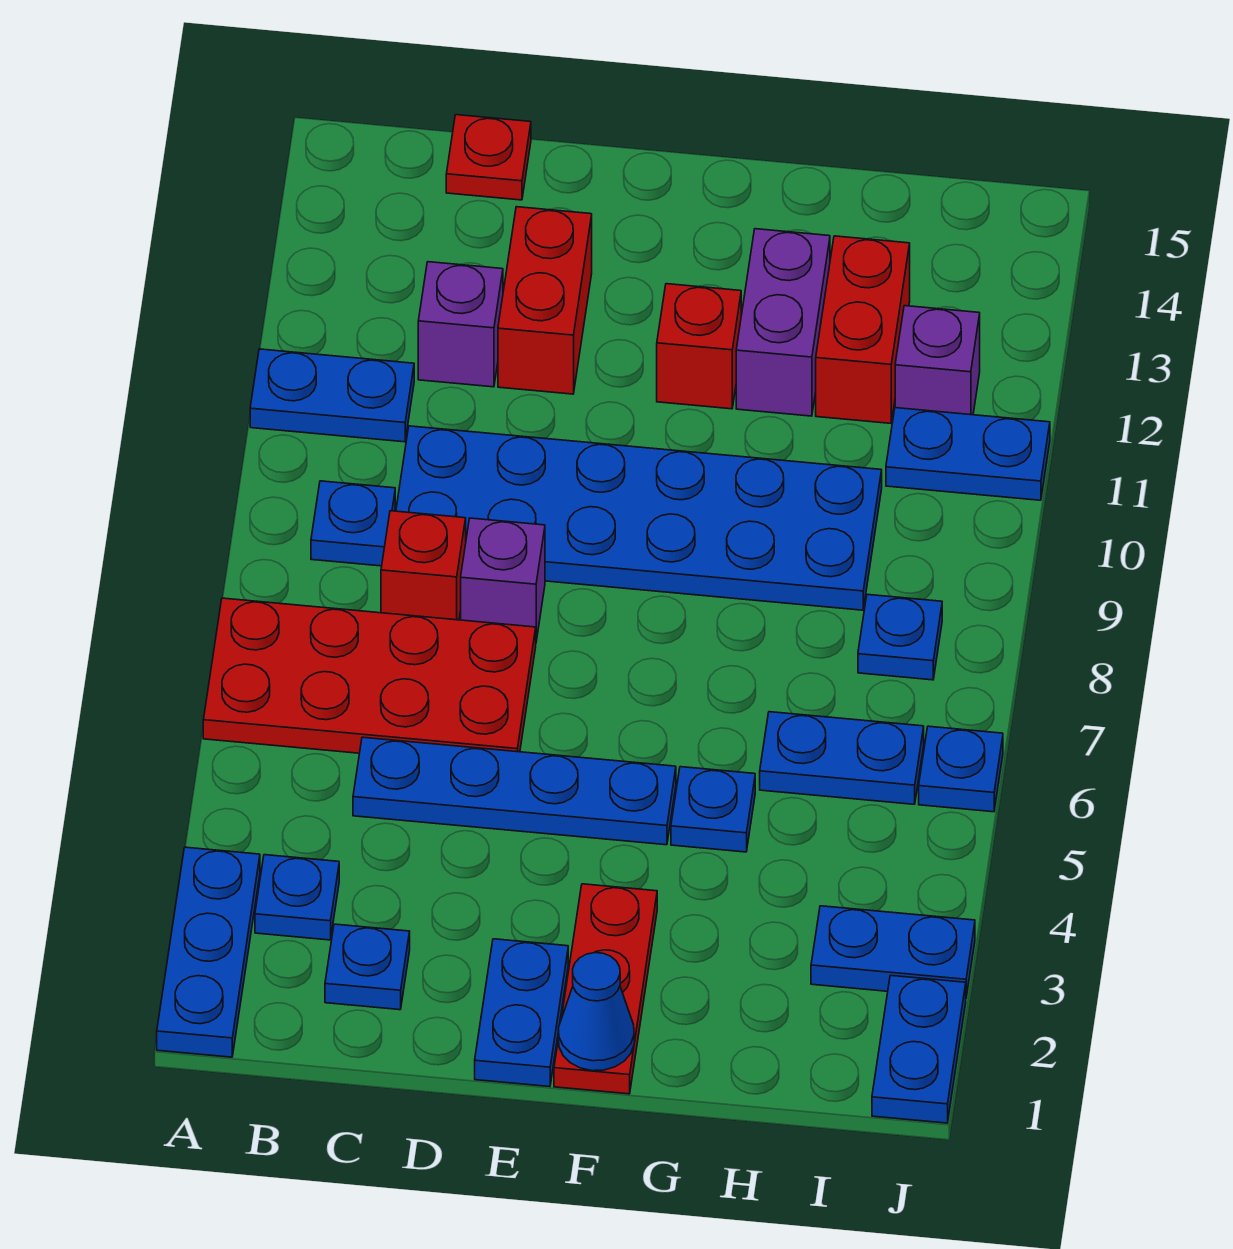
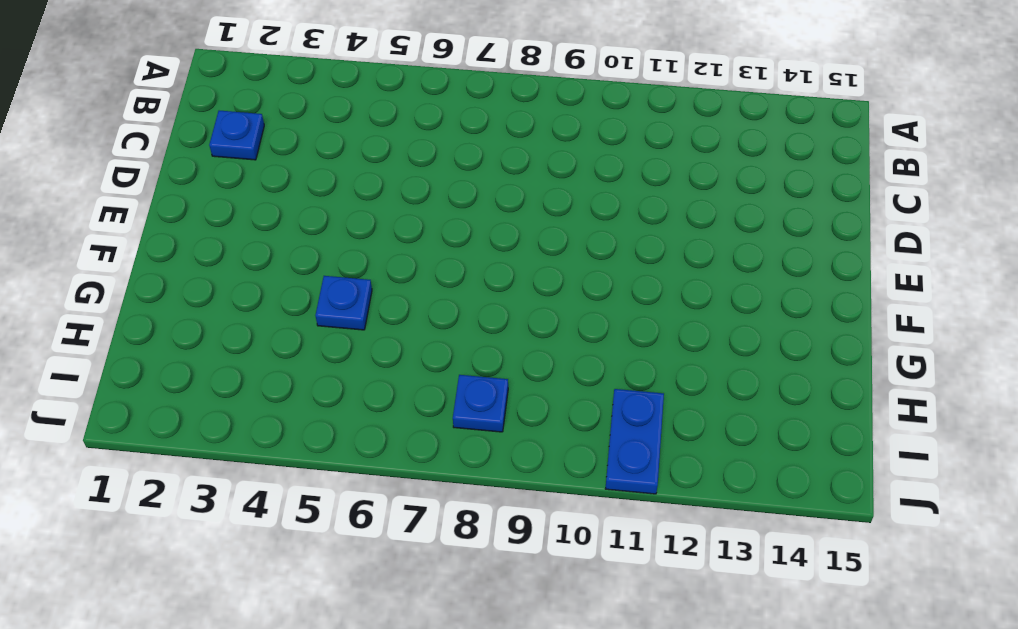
none -> blue plate A1:A3 level 1
none -> red plate A6:D7 level 1
none -> blue plate A11:B11 level 1

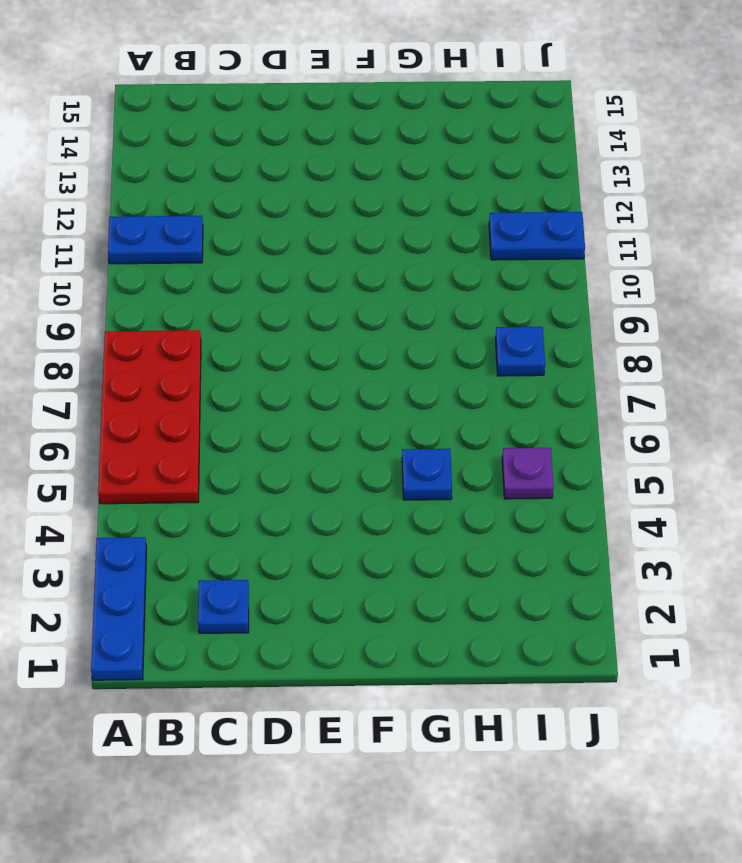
red plate A5:B8 level 1 -> red plate A6:D7 level 1
purple plate I5 level 1 -> none
none -> blue plate B3 level 1
none -> blue plate B9 level 1
none -> blue plate C5:F5 level 1

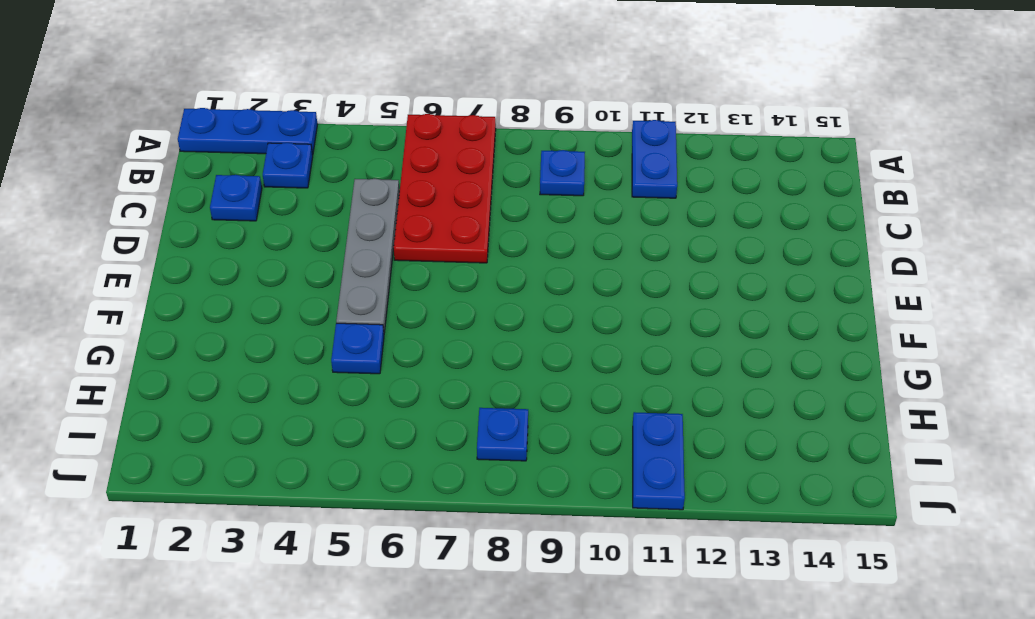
grey plate C5:F5 level 1 -> blue plate C5:F5 level 1
none -> red brick C8 level 1
none -> blue plate C9:H10 level 1
none -> purple brick C12 level 1

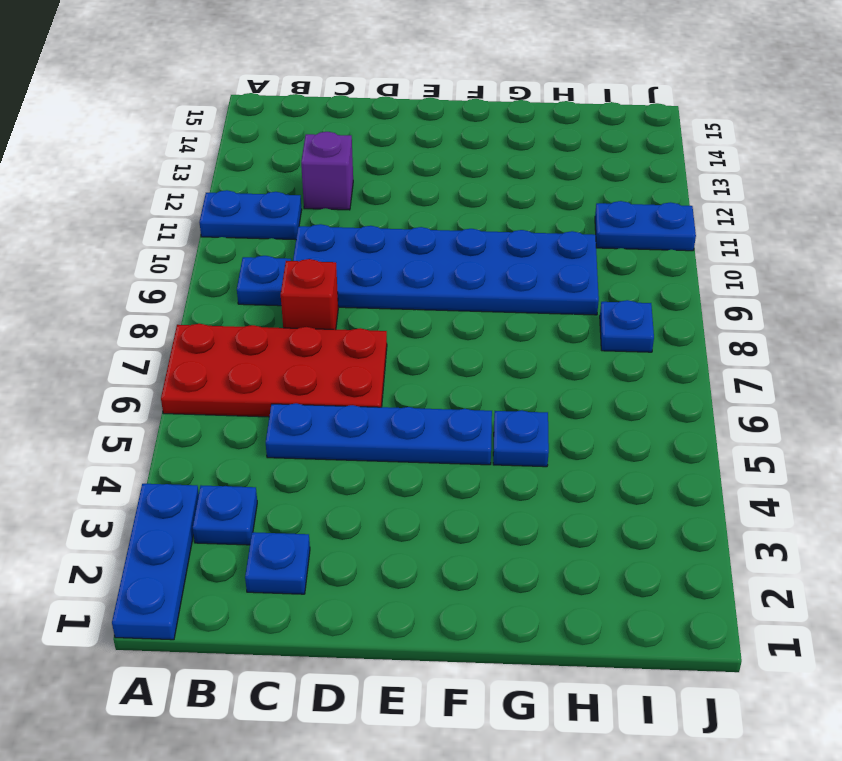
none -> red plate C15 level 1
none -> purple brick D8 level 1
none -> red brick D12:D13 level 1

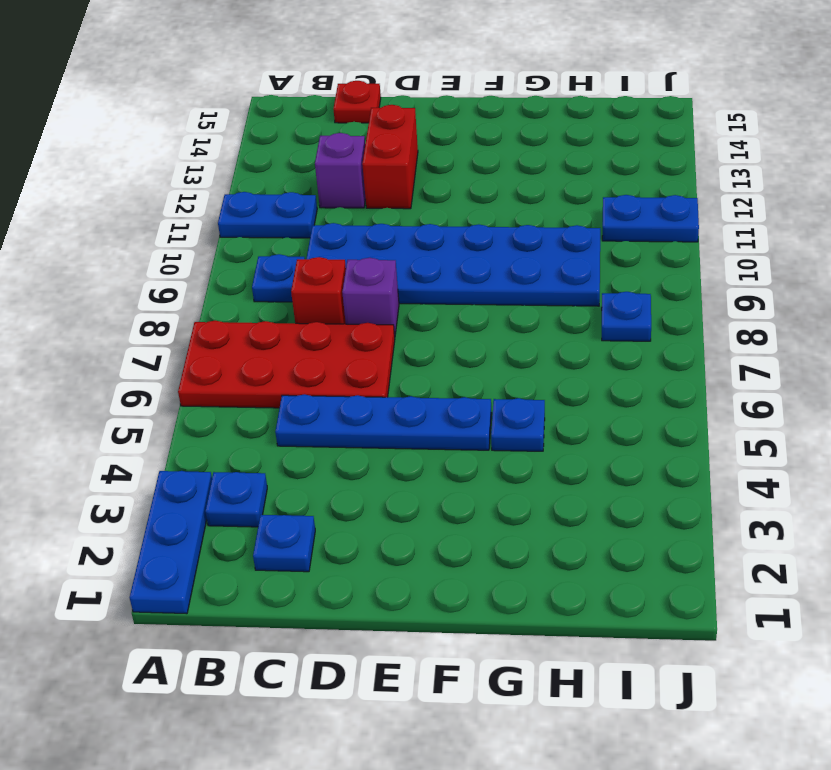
none -> blue plate E1:E2 level 1
none -> red plate F1:F3 level 1
none -> red brick F12 level 1

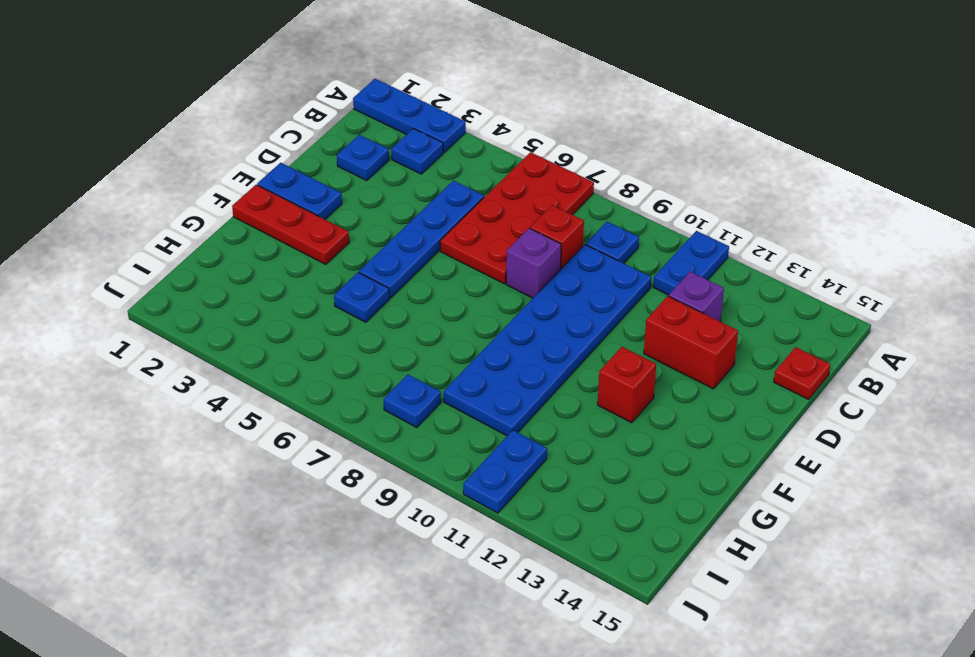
none -> purple brick G12:G13 level 1
none -> blue plate H6:I6 level 1
none -> red brick H12:H13 level 1

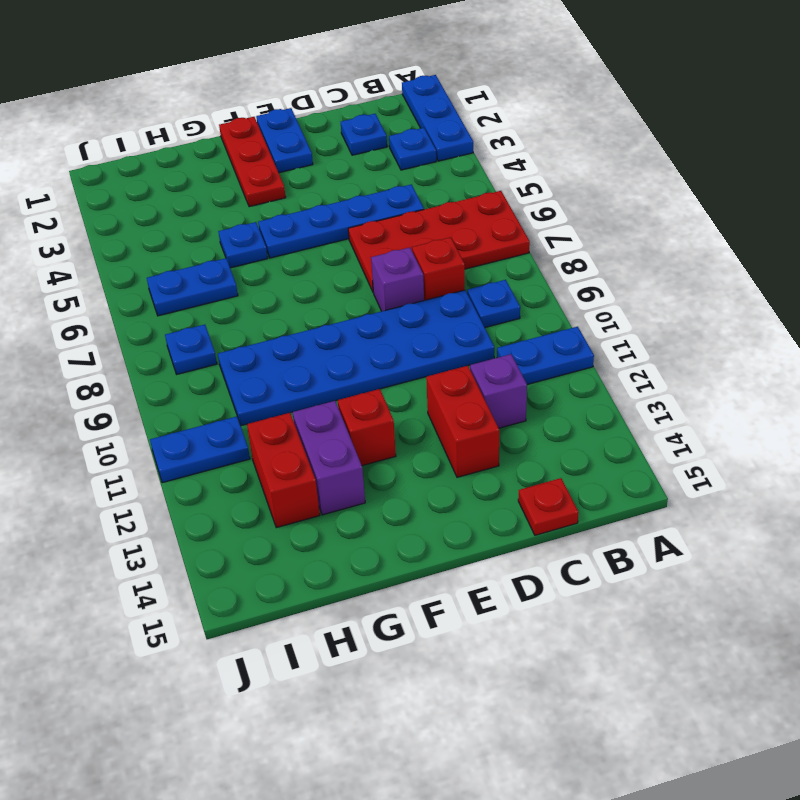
none -> blue plate I3:J3 level 1
none -> purple brick I12 level 1
none -> blue plate J1:J2 level 1

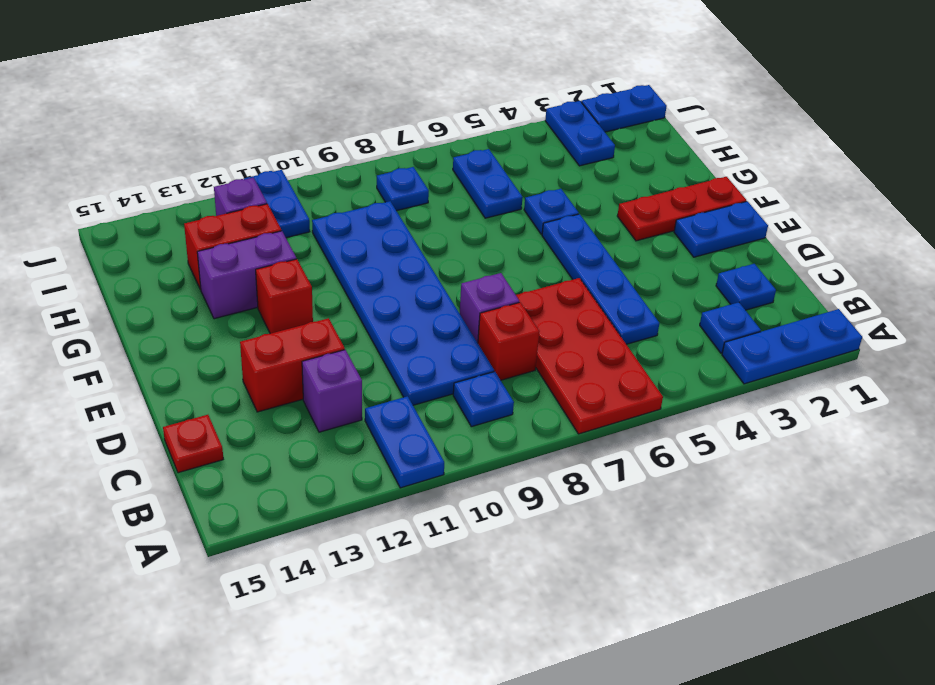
none -> blue plate J6 level 1
none -> blue cone F1 level 2

